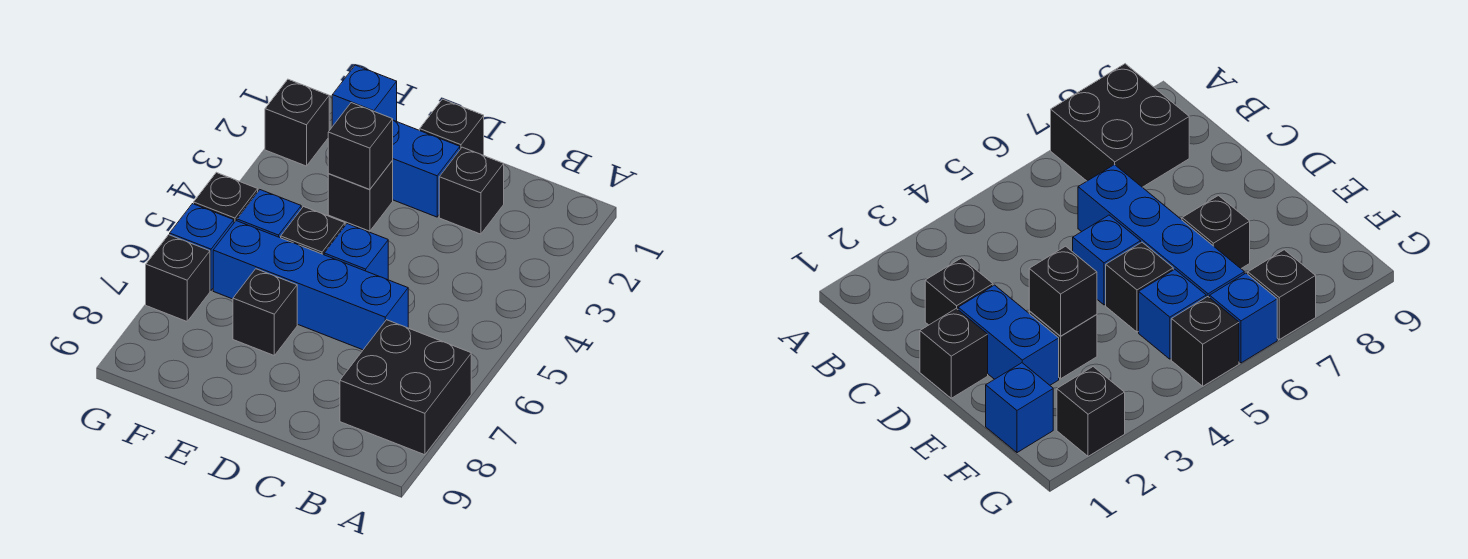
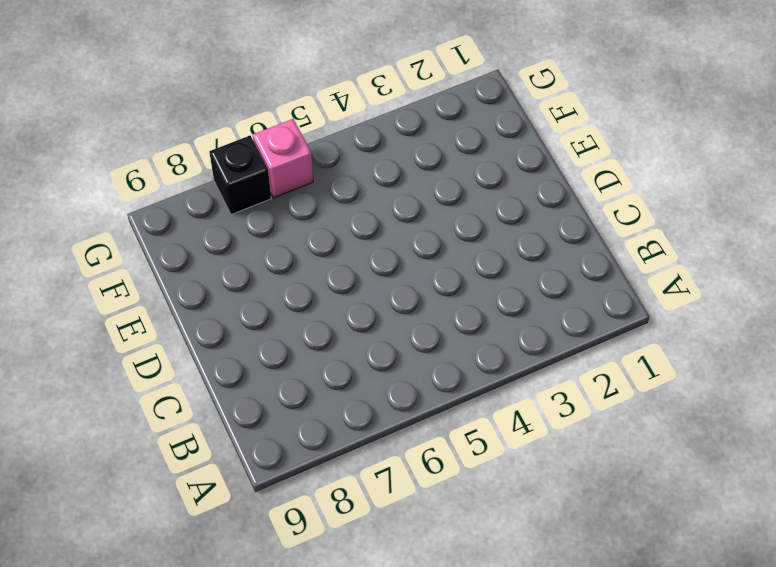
pink brick G6 level 1 -> blue brick G6 level 1
none -> black brick A7:B8 level 1
none -> black brick C2 level 1
none -> blue brick C6:F6 level 1

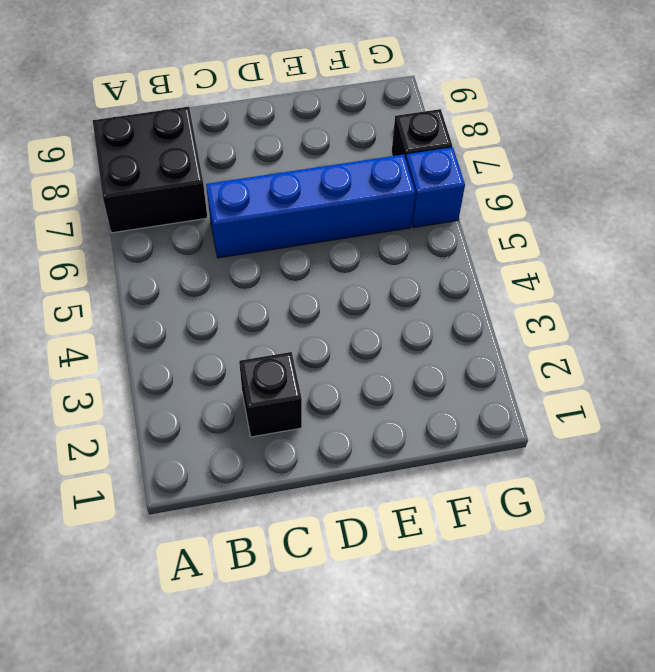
none -> black brick D1 level 1
none -> blue brick D2:E2 level 1
none -> blue brick D5 level 1

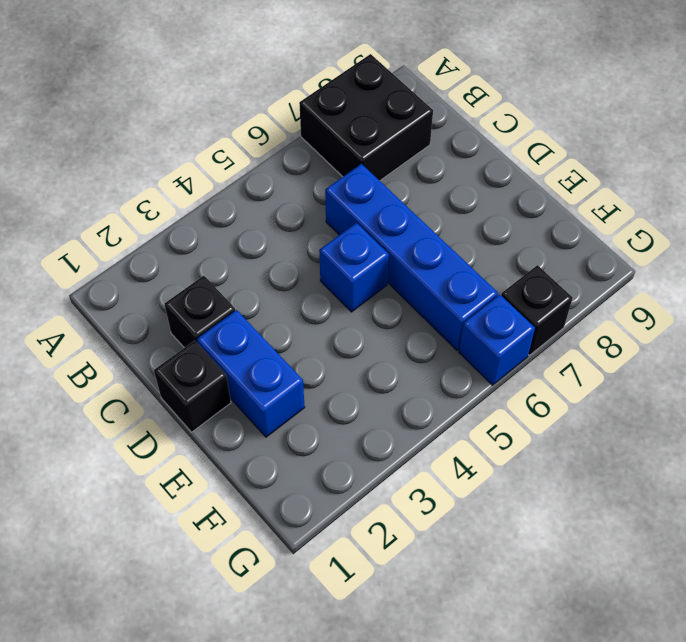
none -> black brick E3 level 1
none -> black brick E5 level 1
none -> black brick E7 level 1

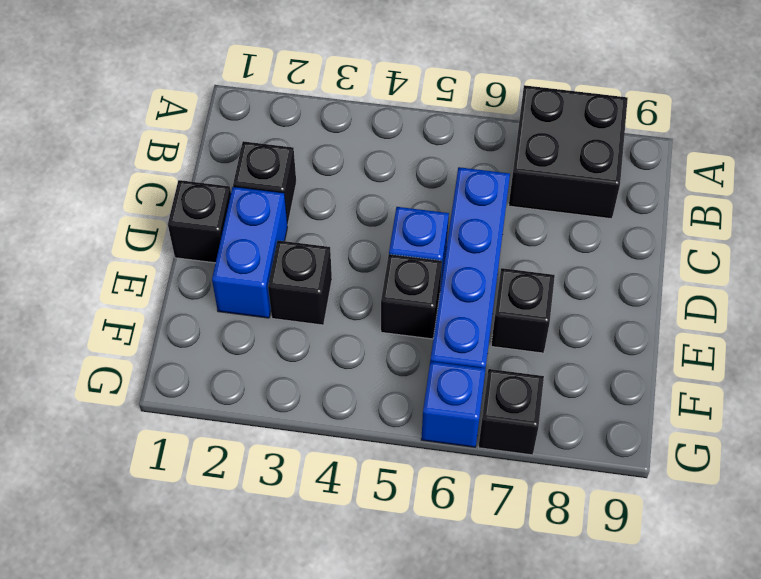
none -> blue brick F1 level 1
none -> blue brick F5 level 1
none -> black brick G2 level 1

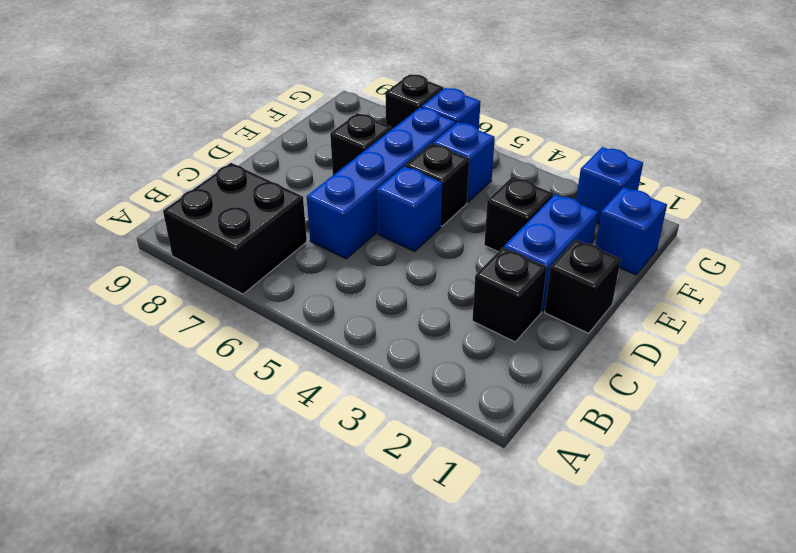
blue brick G2 level 1 -> black brick G2 level 1
none -> black brick G5 level 1
none -> black brick E3 level 2

